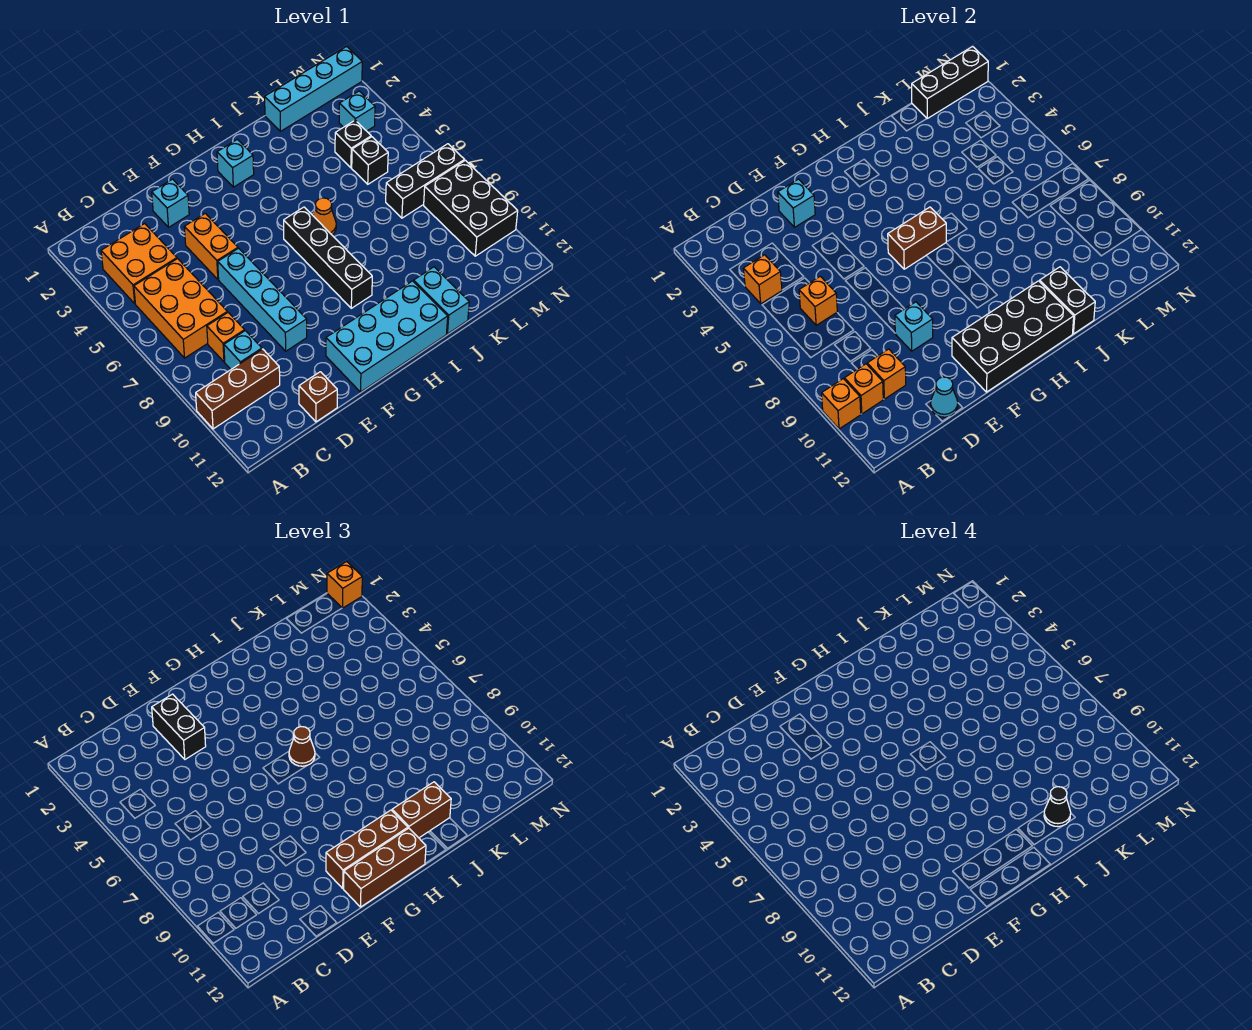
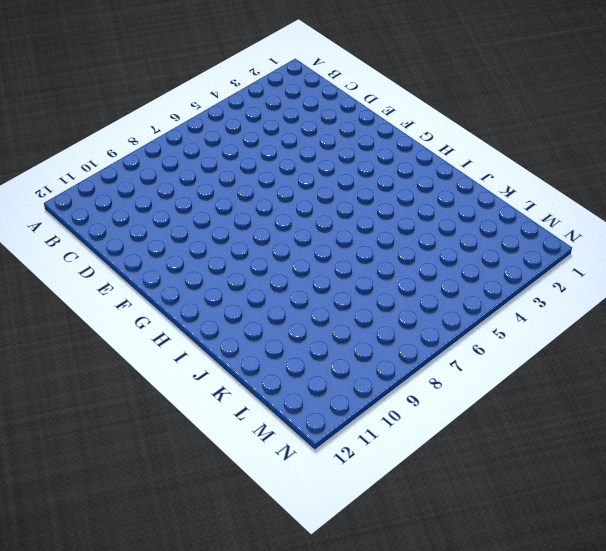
none -> brown brick A10:C10 level 1
none -> orange brick B3:C4 level 1
none -> orange brick B5:C7 level 1
none -> orange brick C8 level 1

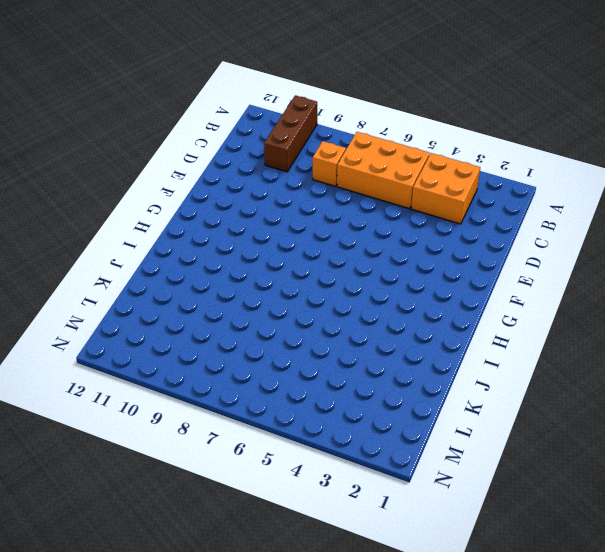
none -> cyan brick C9 level 1
none -> brown brick D12 level 1
none -> cyan brick E2 level 1
none -> orange brick E4:E5 level 1

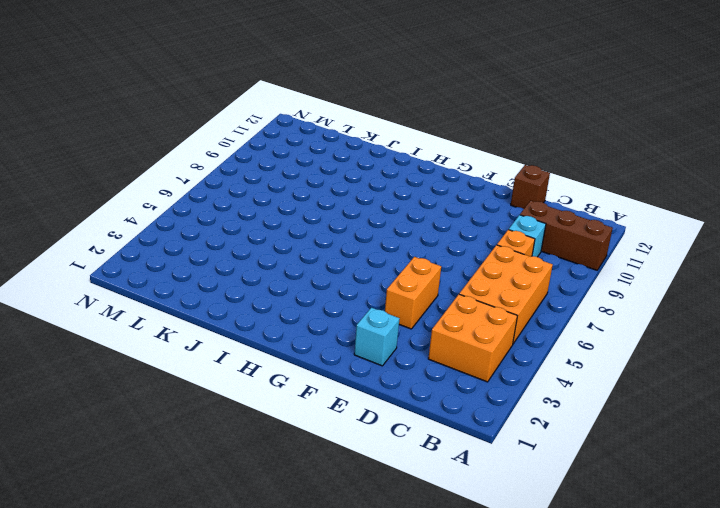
none -> cyan brick E6:E9 level 1
none -> cyan brick F11:I12 level 1
none -> cyan brick H2 level 1
none -> black brick H6:H9 level 1

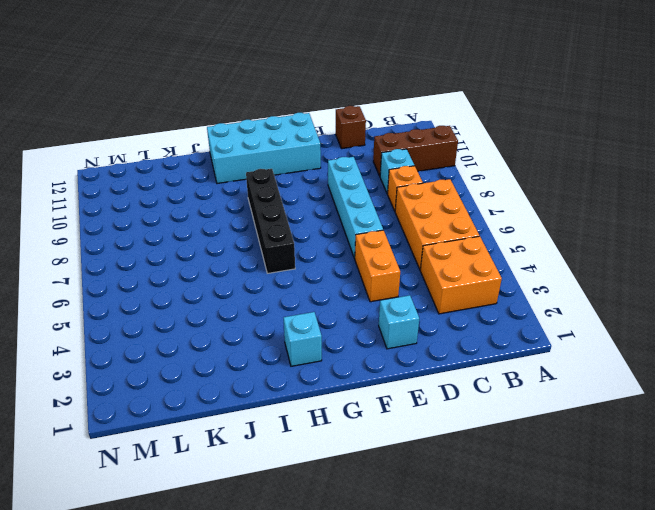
none -> orange cone I6 level 1
none -> cyan brick J11:J12 level 1
none -> cyan brick K1:N1 level 1
none -> black brick L4 level 1

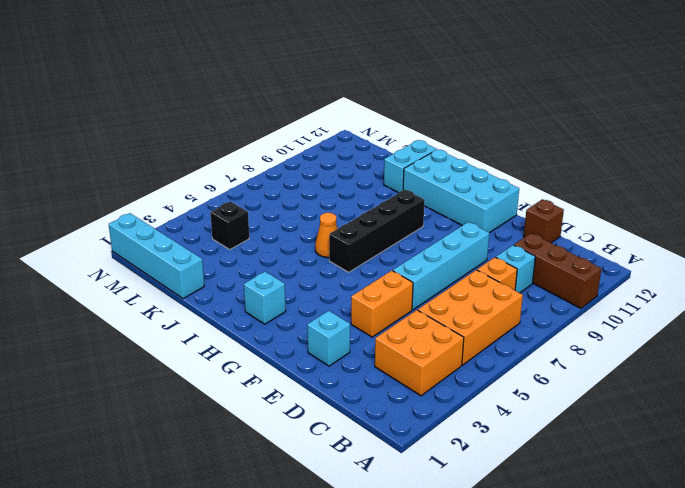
none -> black brick L5 level 1
none -> black brick L7:N7 level 1
none -> cyan brick M3 level 1
none -> black brick M8:N10 level 1

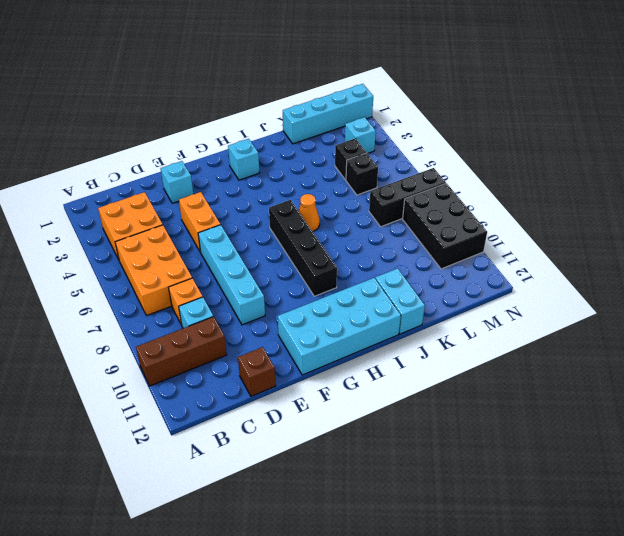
none -> orange brick A10 level 2
none -> orange brick B4 level 2
none -> orange brick B10 level 2
none -> orange brick C6 level 2

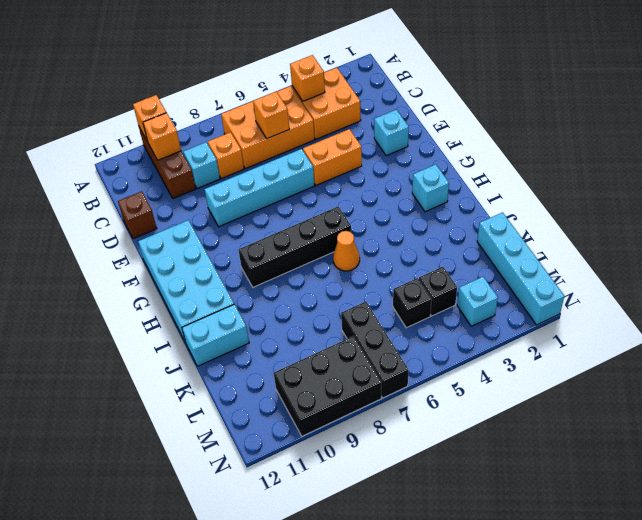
none -> orange brick C10 level 2
none -> cyan cone D12 level 2
none -> cyan brick E2 level 2
none -> cyan brick E9 level 2

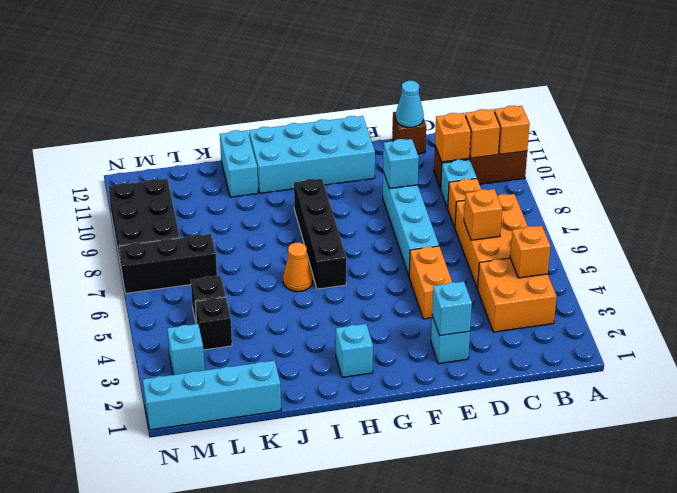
none -> black brick F11:I12 level 2
none -> brown brick G6:H6 level 2
none -> black brick J11:J12 level 2
none -> black brick L1:N1 level 2

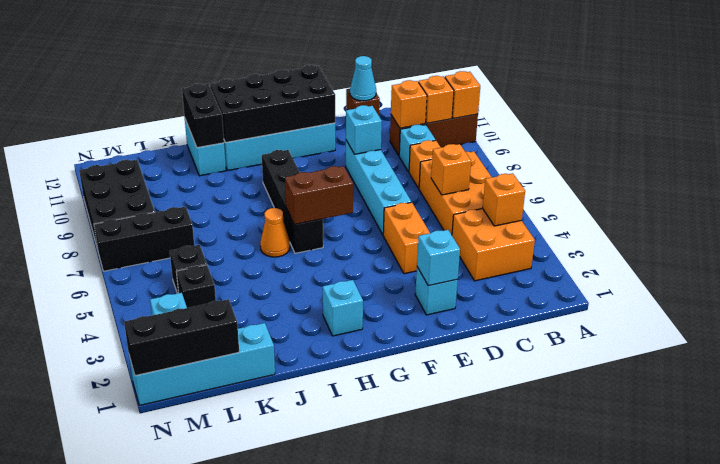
none -> black brick E2:E3 level 3
none -> brown brick F11:H11 level 3
none -> brown brick F12:H12 level 3
none -> brown cone H6 level 3

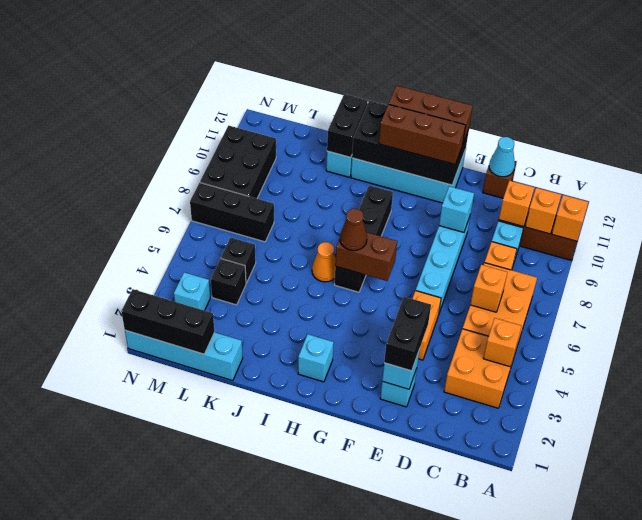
none -> brown brick I11:J11 level 3
none -> orange brick N1 level 3
none -> black cone J11 level 4

